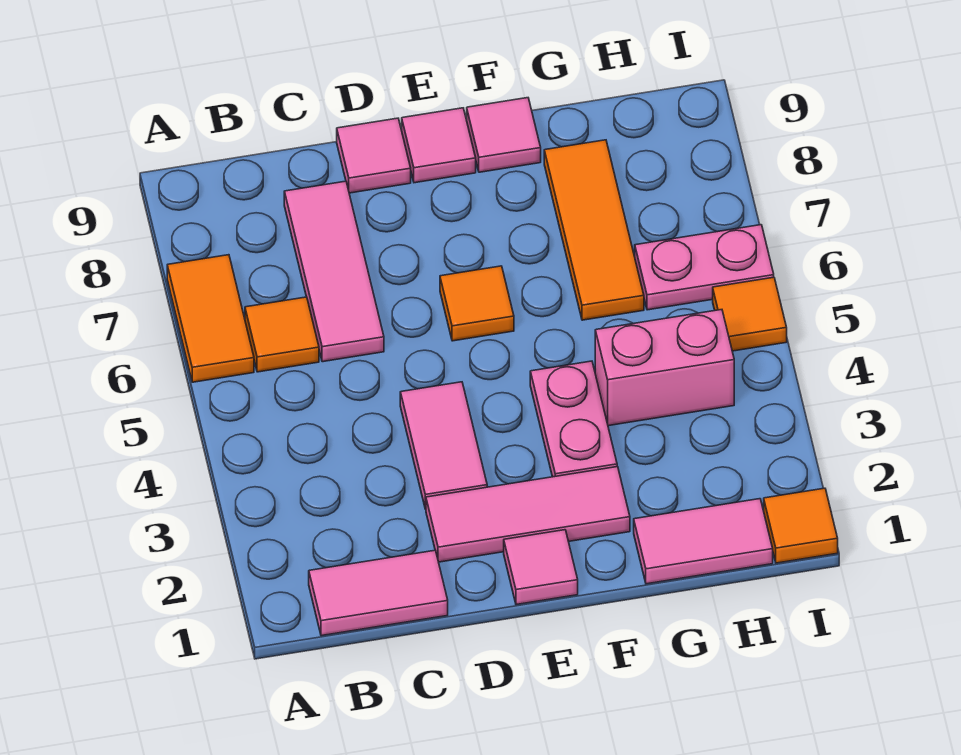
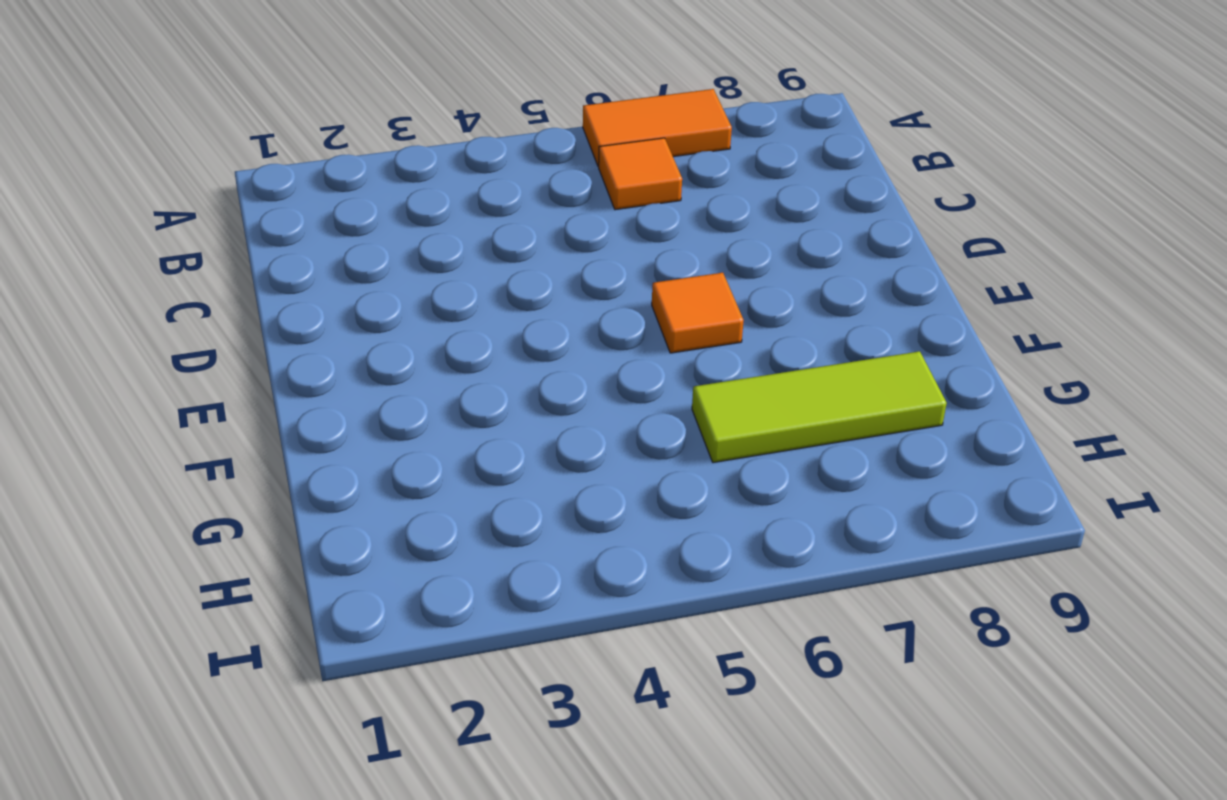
lime tile G6:G8 level 1 -> orange tile G6:G8 level 1
none -> pink tile B1:C1 level 1
none -> pink tile C6:C8 level 1
none -> pink tile D2:F2 level 1

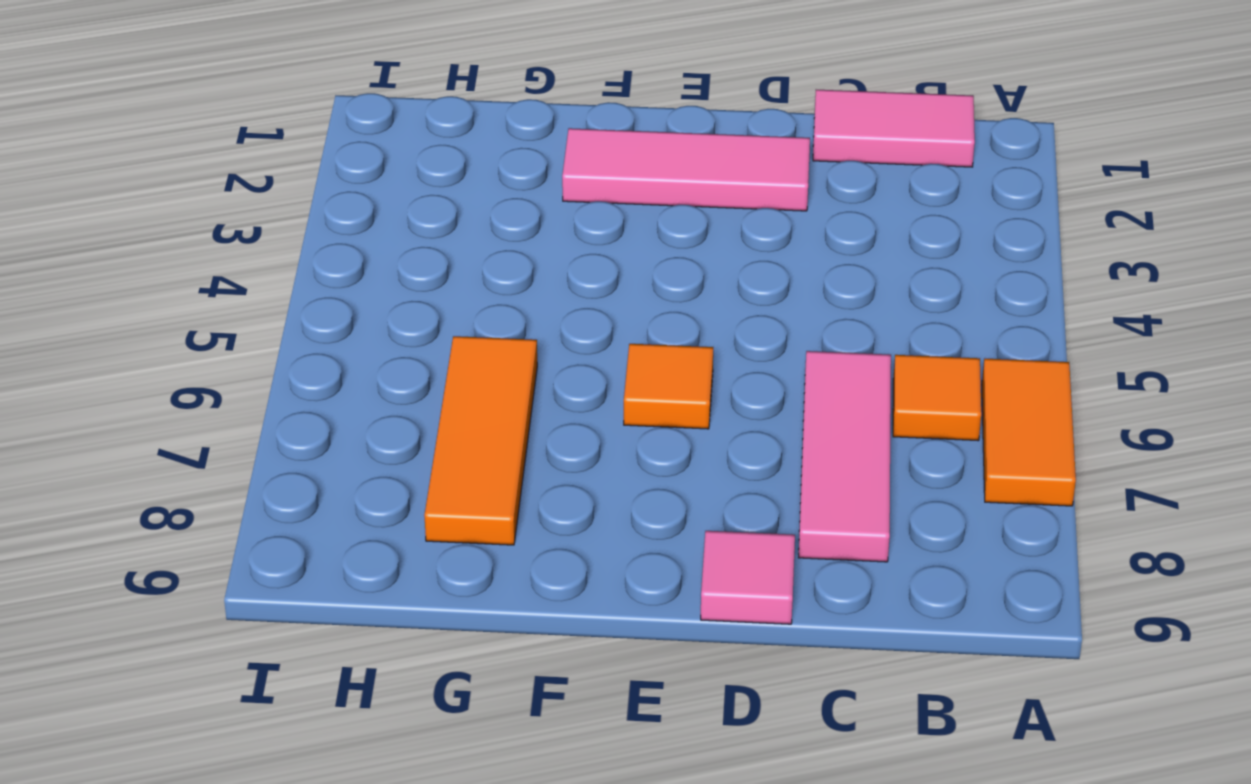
none -> pink tile D3:D4 level 1
none -> pink tile E1 level 1
none -> pink tile E9 level 1

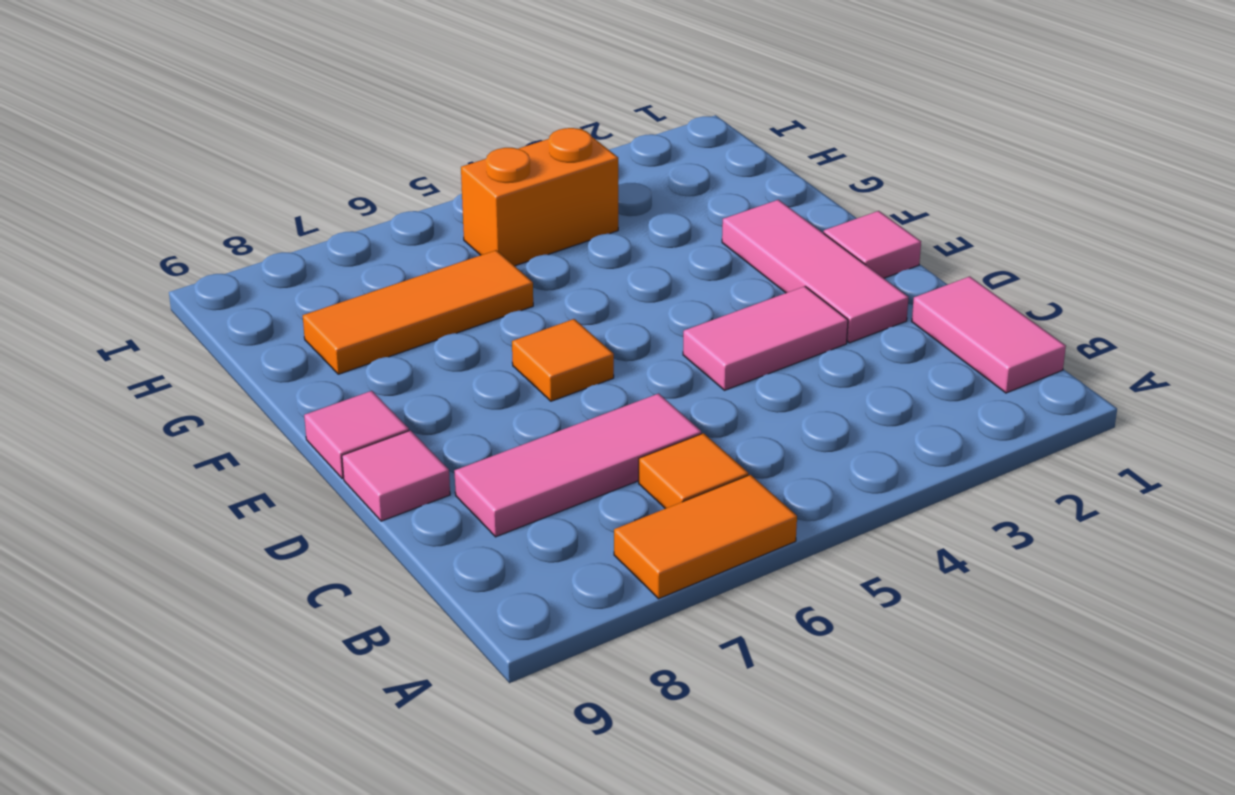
orange brick H4:H5 level 1 -> pink brick G4:H4 level 1
none -> pink plate F3:F4 level 1
none -> pink tile F9 level 1
none -> pink tile G1:H1 level 1

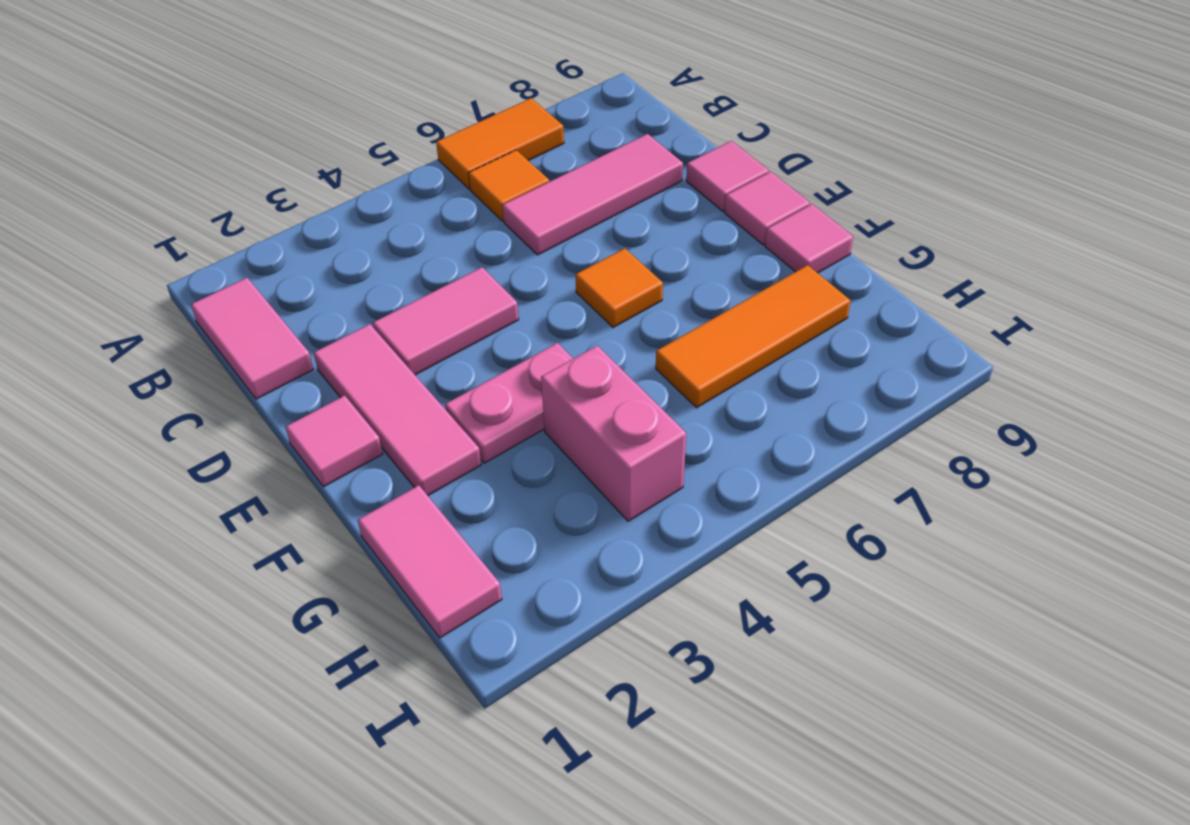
none -> pink plate H6:I6 level 1
none -> orange tile I1 level 1
none -> orange tile I5 level 1

